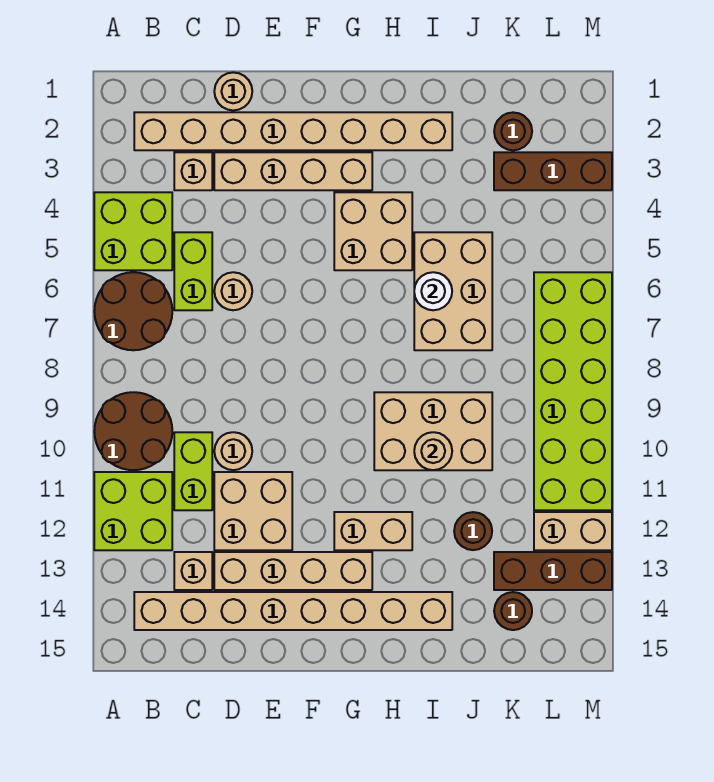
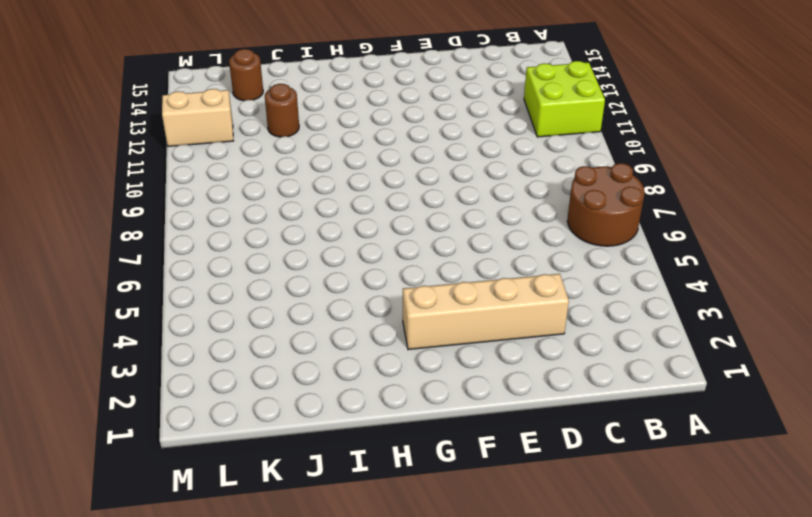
none -> lime brick A4:B5 level 1
none -> brown round brick A9:B10 level 1
none -> tan brick B2:I2 level 1

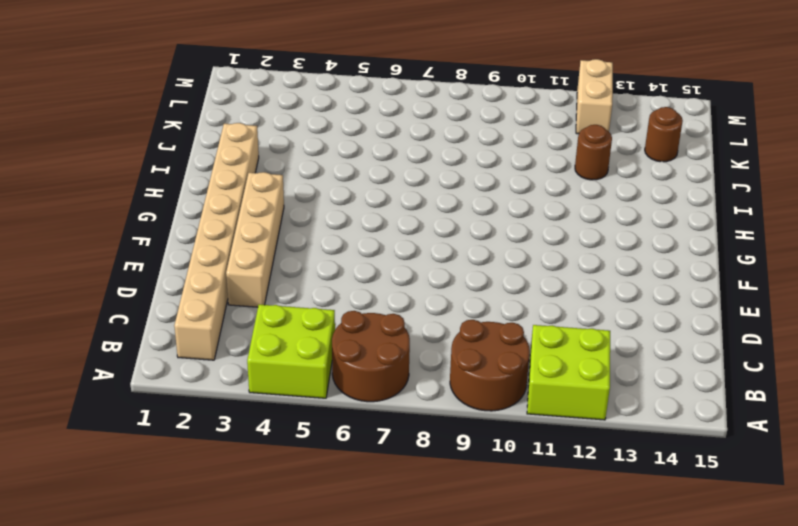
none -> tan brick B14:I14 level 1
none -> tan brick C3 level 1
none -> lime brick C5:C6 level 1

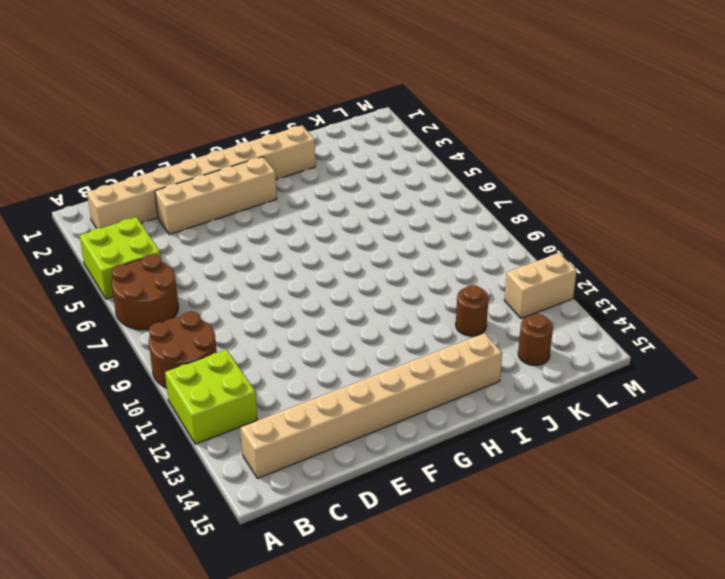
none -> tan brick C3 level 1
none -> lime brick C5:C6 level 1
none -> lime brick C10:C11 level 1

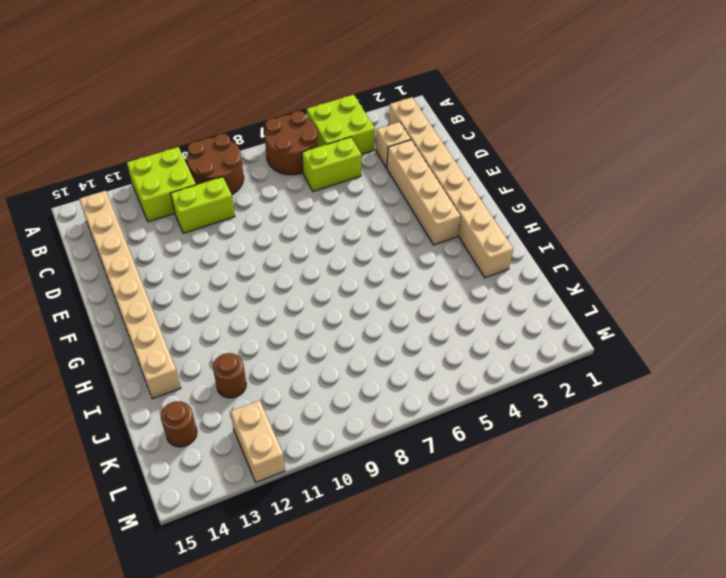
none -> tan brick C13 level 1
none -> tan round brick D1 level 1
none -> tan round brick D6 level 1

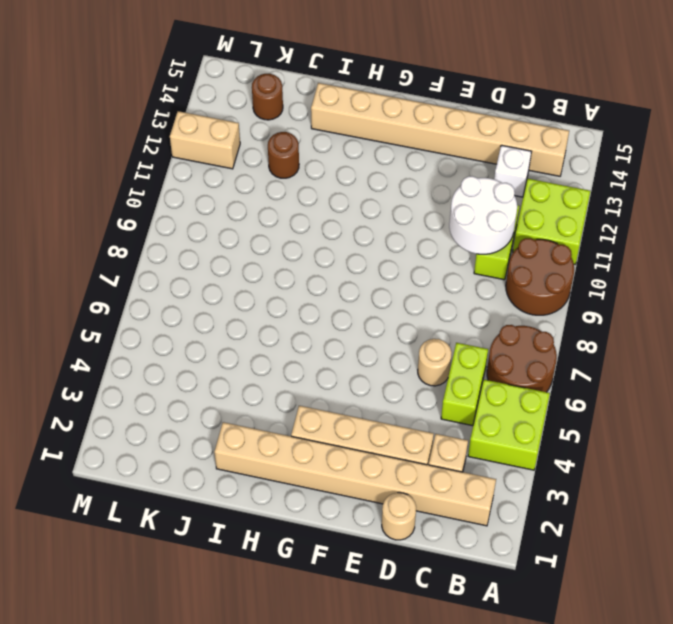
white round brick C10:D11 level 2 -> none
white brick C13 level 1 -> tan brick C13 level 1
none -> tan round brick D10 level 1
none -> tan brick D11:E12 level 1
none -> tan brick D13:G13 level 1

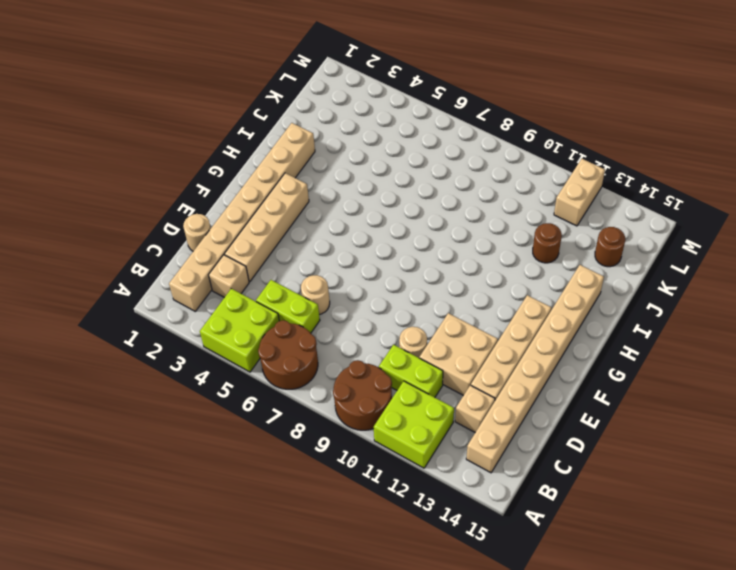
none -> tan brick G4:H5 level 1
none -> tan brick G12:H12 level 1
none -> tan brick H9:J10 level 1

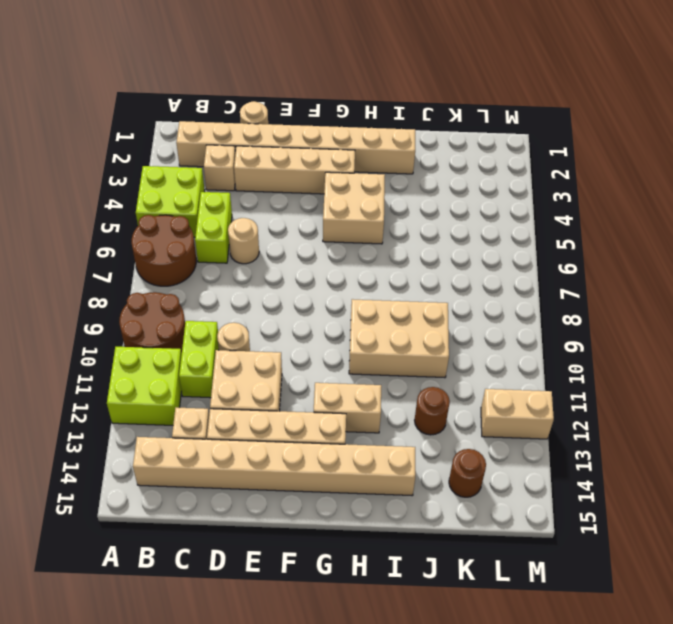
none -> tan brick I5:J7 level 1
none -> brown round brick K2 level 1
none -> brown brick K3:M3 level 1

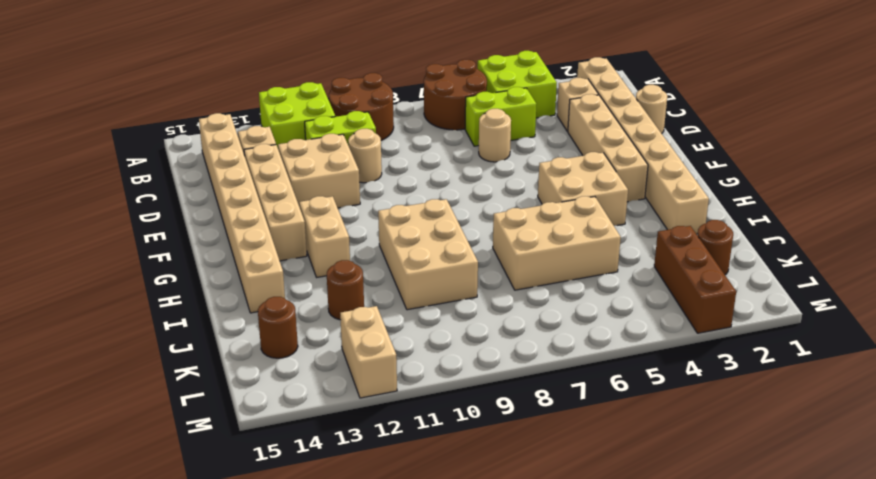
none -> brown brick K13:M13 level 1
none -> lime brick L6:M11 level 1
none -> white round brick I6 level 2

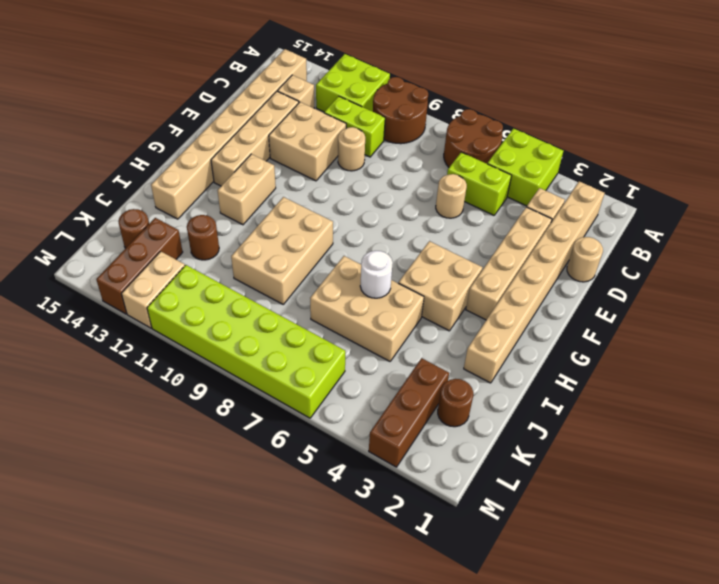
none -> tan round brick I10 level 2

